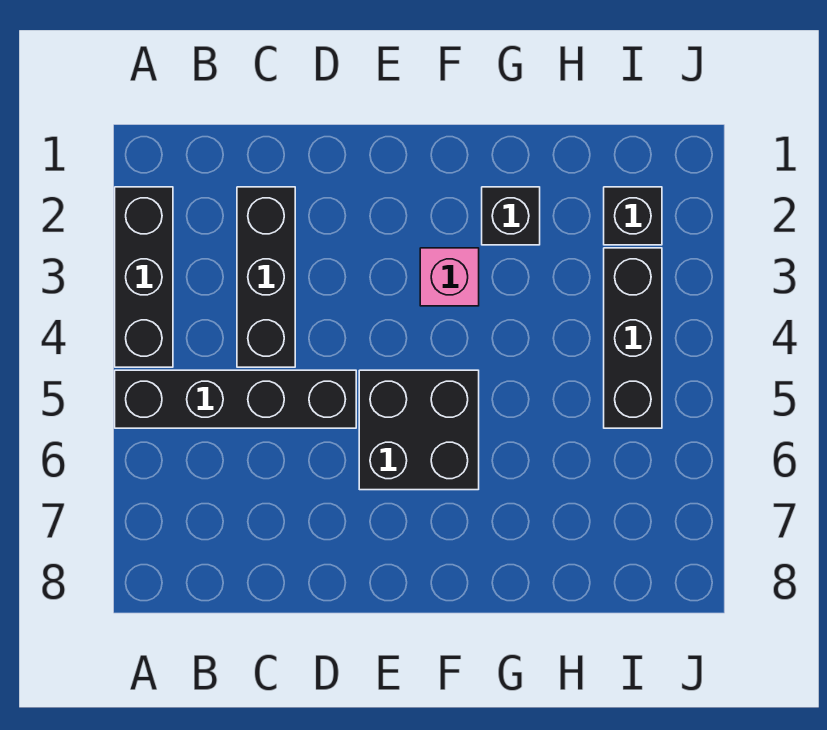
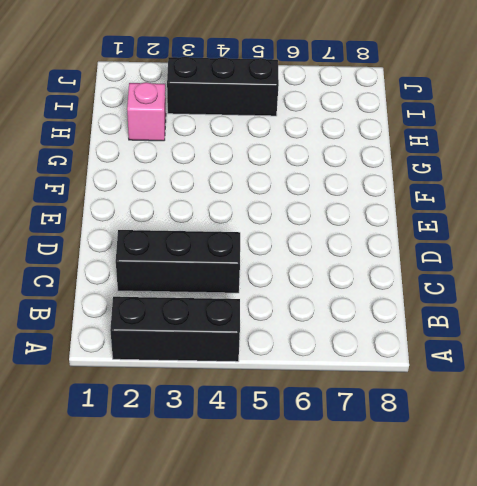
pink brick H2 level 1 -> pink brick F3 level 1
none -> black brick A5:D5 level 1
none -> black brick E5:F6 level 1

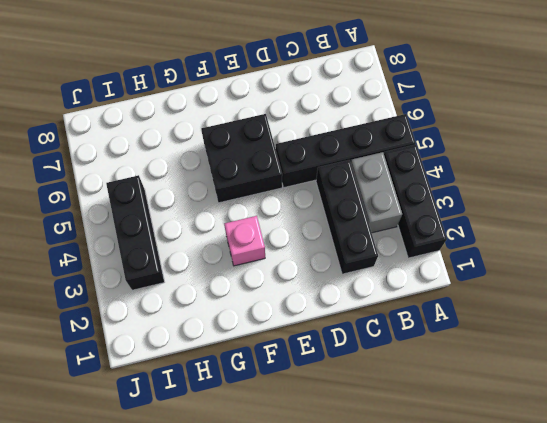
grey brick B3:B4 level 1 -> none
none -> black brick G2 level 1
none -> black brick I2 level 1

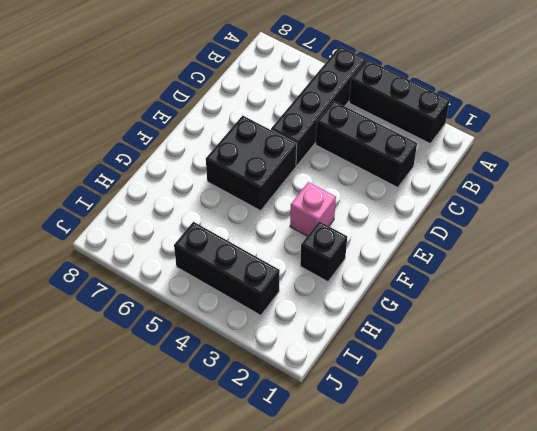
none -> black brick I2 level 1

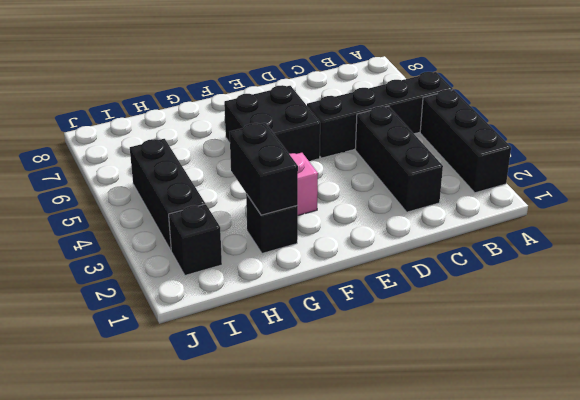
black brick G2:G3 level 2 -> none

